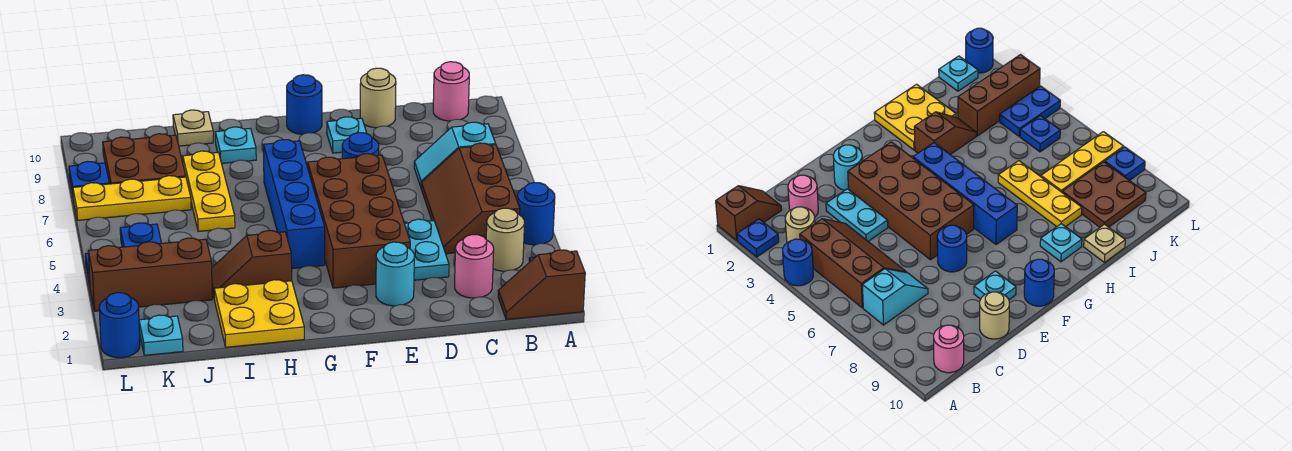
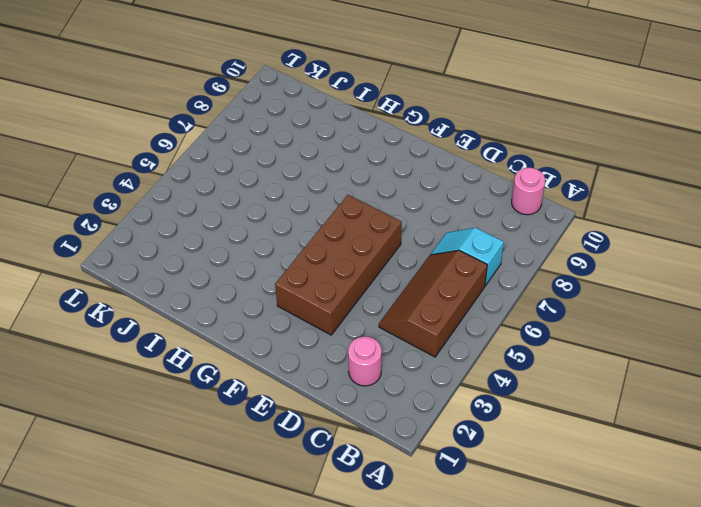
none -> brown slope A1:B1 level 1 top A
none -> blue plate A2 level 1
none -> blue round brick A4 level 1

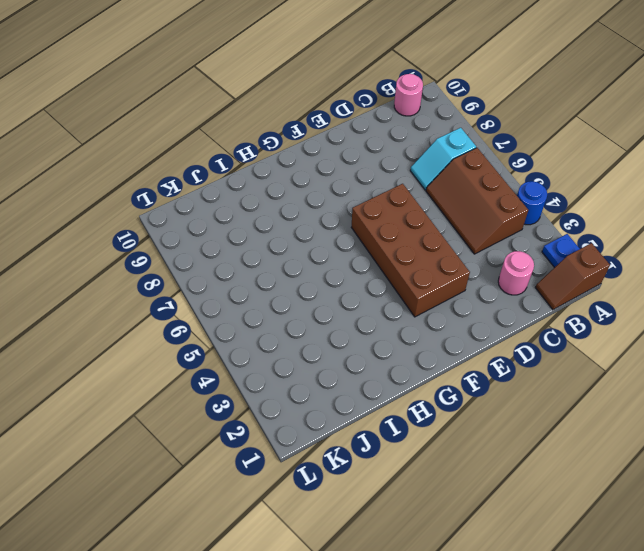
none -> tan round brick B3 level 1
none -> cyan plate D3:D4 level 1
none -> tan round brick D10 level 1

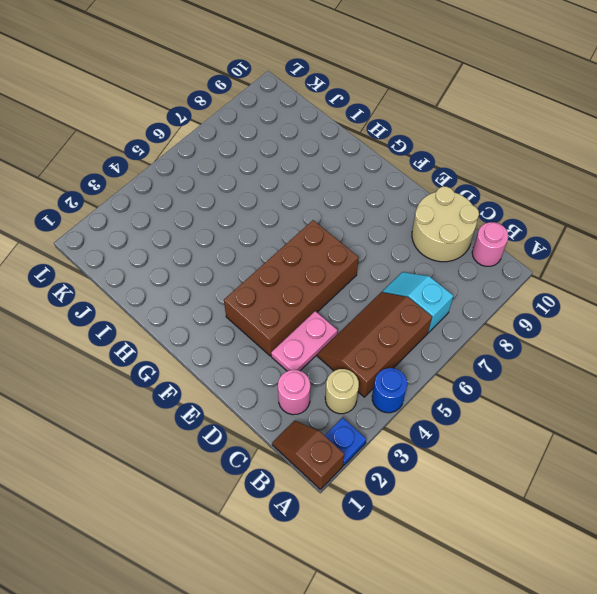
tan round brick C9:D10 level 1 -> tan round brick D10 level 1
pink plate D3:D4 level 1 -> cyan plate D3:D4 level 1
none -> cyan round brick E2 level 1
none -> blue round brick E7 level 1
none -> cyan plate E9 level 1

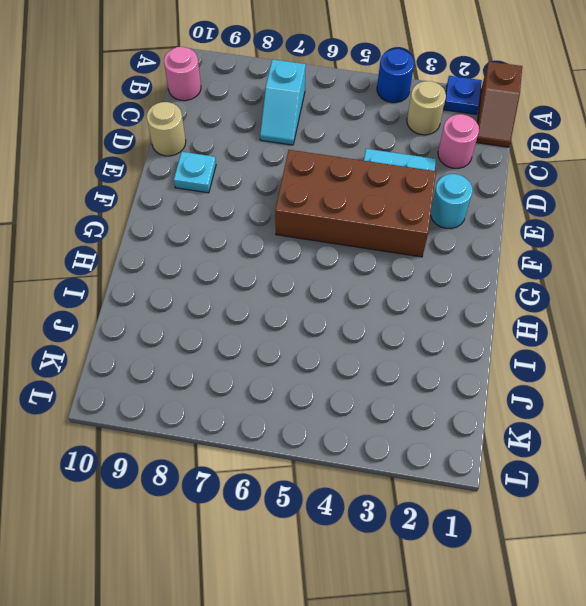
none -> brown slope B4:C6 level 1 top B
none -> blue round brick E7 level 1
none -> blue round brick F10 level 1

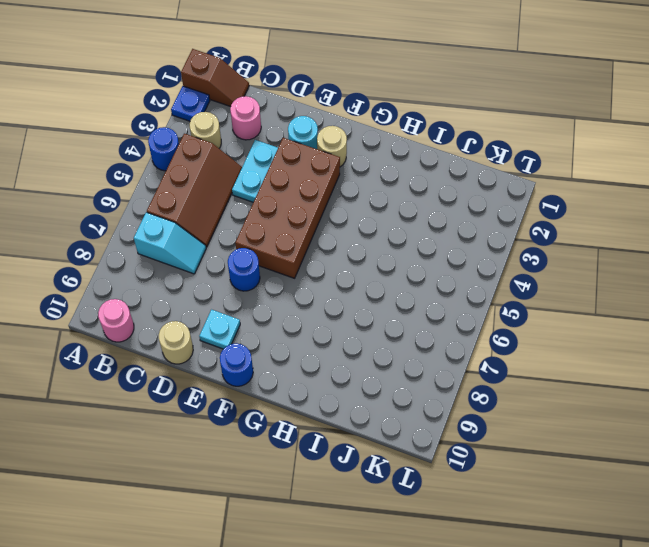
tan round brick F2 level 1 -> none
none -> blue brick G4:G7 level 1
none -> yellow plate H1:I2 level 1
none -> brown slope H3:I3 level 1 top H

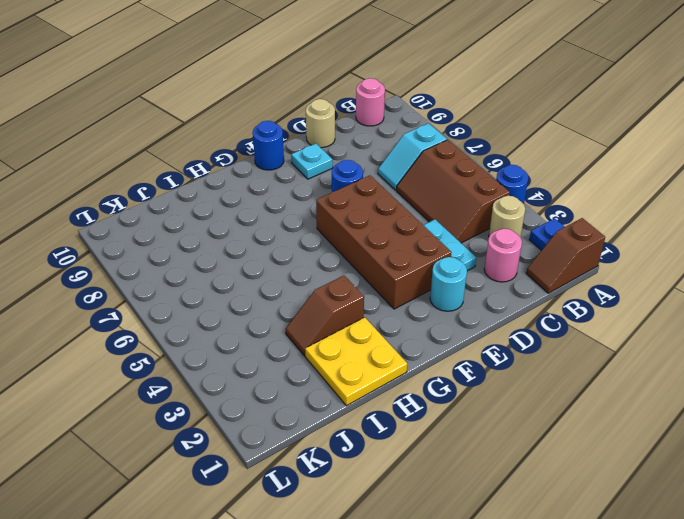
none -> blue brick G4:G7 level 1
none -> cyan plate H9 level 1
none -> yellow plate I6:I8 level 1

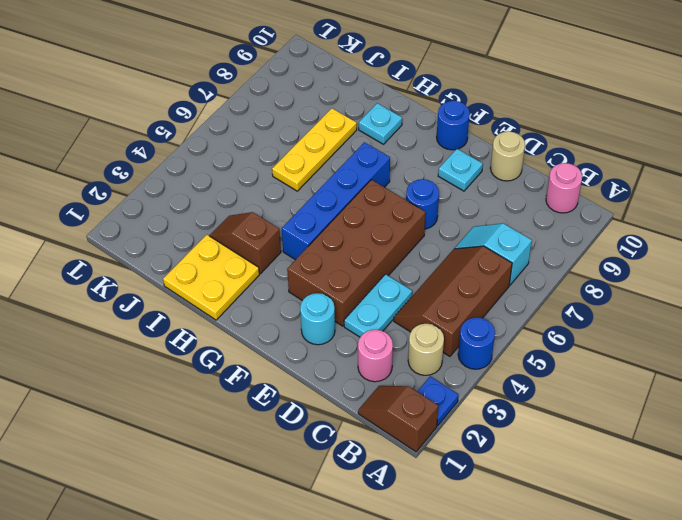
none -> tan plate I10 level 1
none -> brown brick J3:L3 level 1
none -> yellow plate J7:L7 level 1

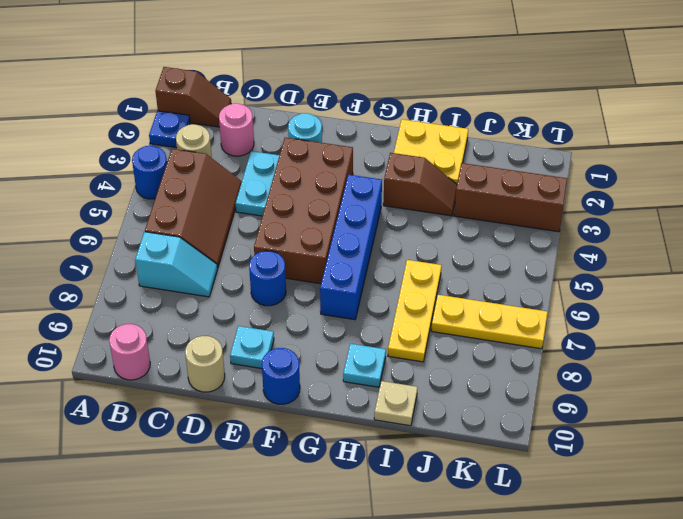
none -> brown plate J8:K9 level 1
none -> cyan plate K1 level 1
none -> blue plate K4:L4 level 1

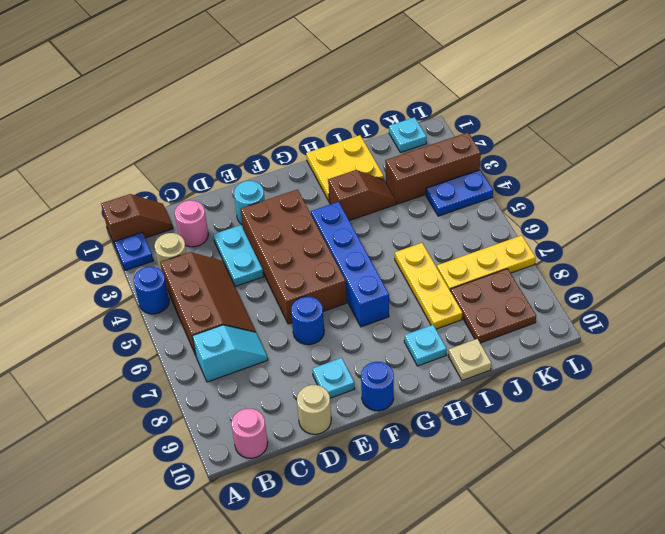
none -> blue plate K5 level 1
none -> blue round brick L1 level 1
none -> blue plate L8 level 1

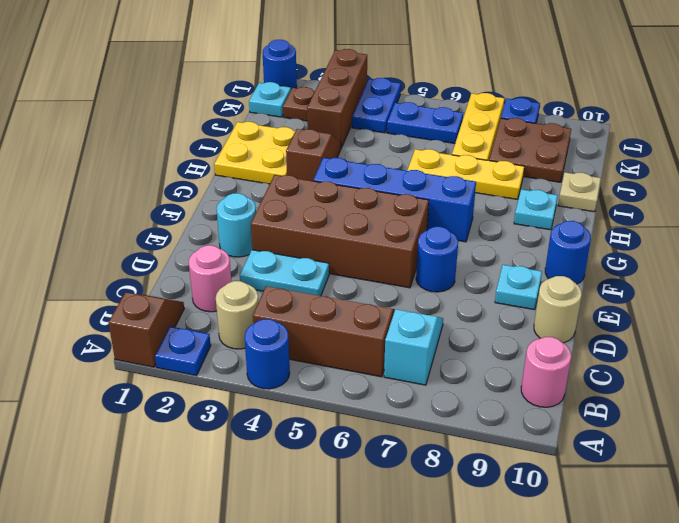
brown plate K2 level 1 -> none
blue plate K5:K6 level 1 -> blue plate K5 level 1

